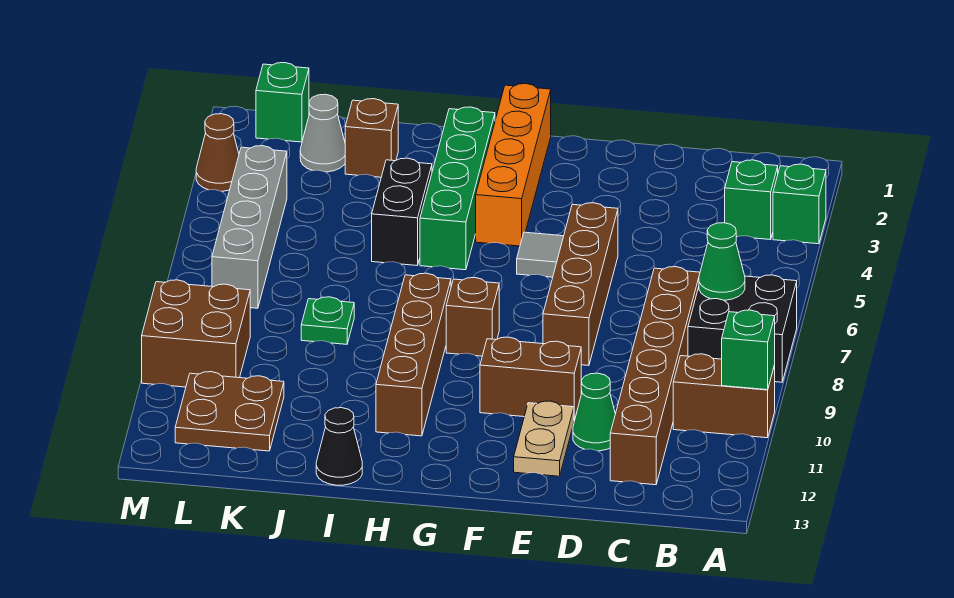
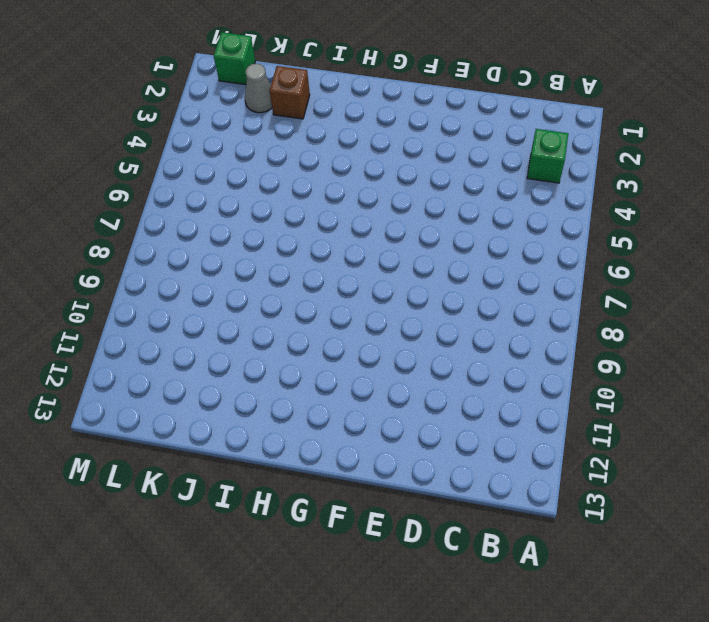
none -> green brick A3 level 1
none -> black brick A7:B8 level 1
none -> brown brick A10:B10 level 1

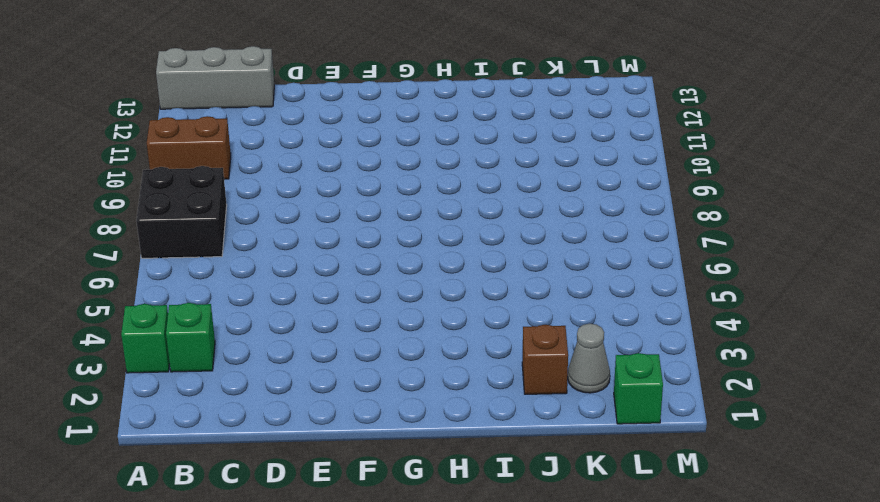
grey brick A13:C13 level 1 -> none
none -> brown brick C7:C12 level 1
none -> green cone D11 level 1
none -> brown brick E5:E8 level 1

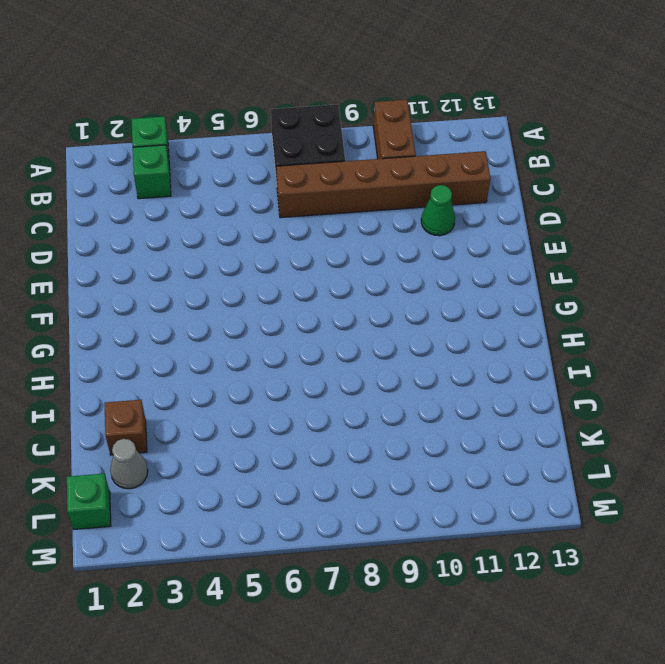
none -> brown brick E5:E8 level 1
none -> brown brick E10:F10 level 1
none -> tan plate E11:E12 level 1

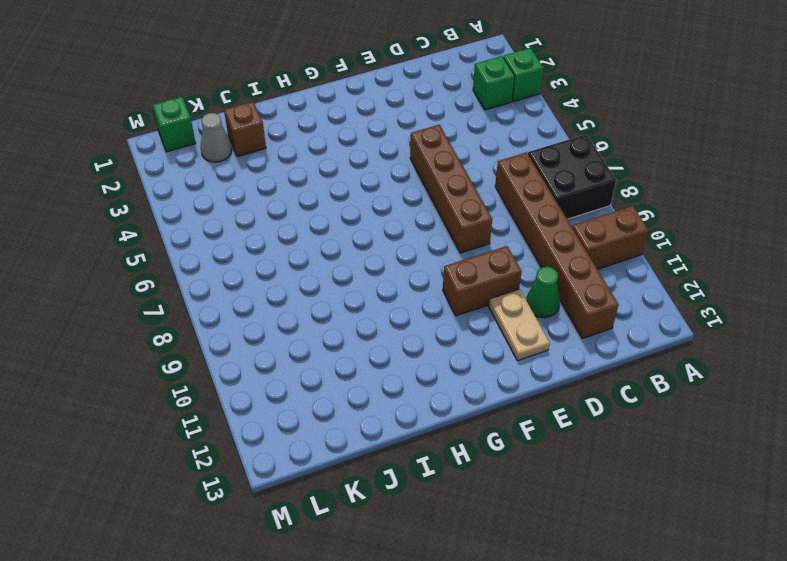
none -> grey tile F5 level 1
none -> orange brick G1:G4 level 1
none -> brown brick G8 level 1

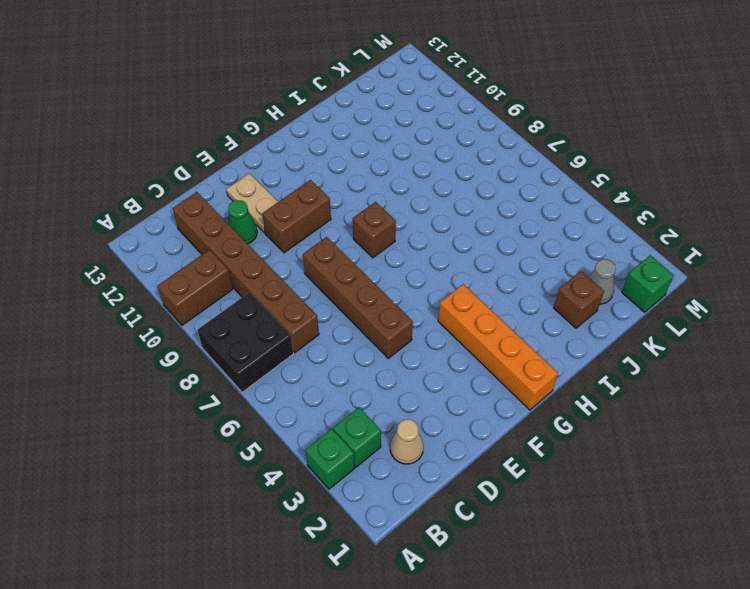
tan cone C2 level 1 -> none
none -> grey tile F5 level 1
none -> green brick H2:H5 level 1
none -> brown brick H8:H11 level 1

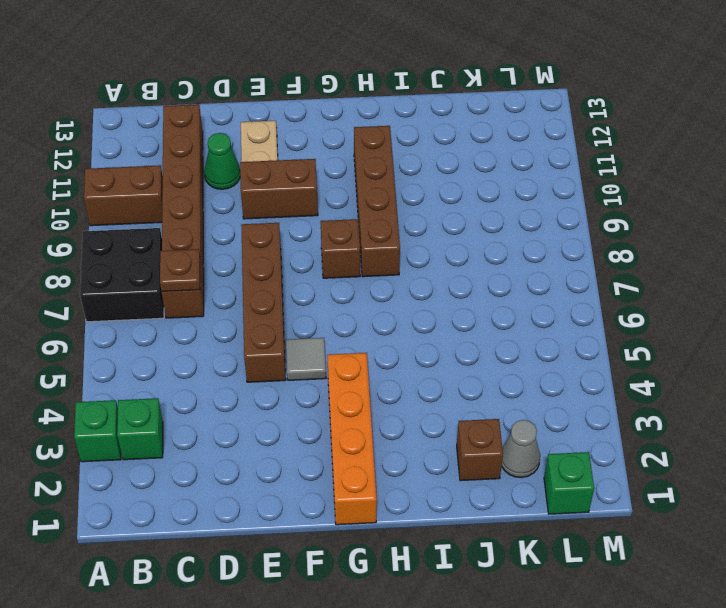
brown plate C7 level 2 -> none
none -> green brick H2:H5 level 1
none -> black brick I4:I5 level 1
none -> black cone I13 level 1

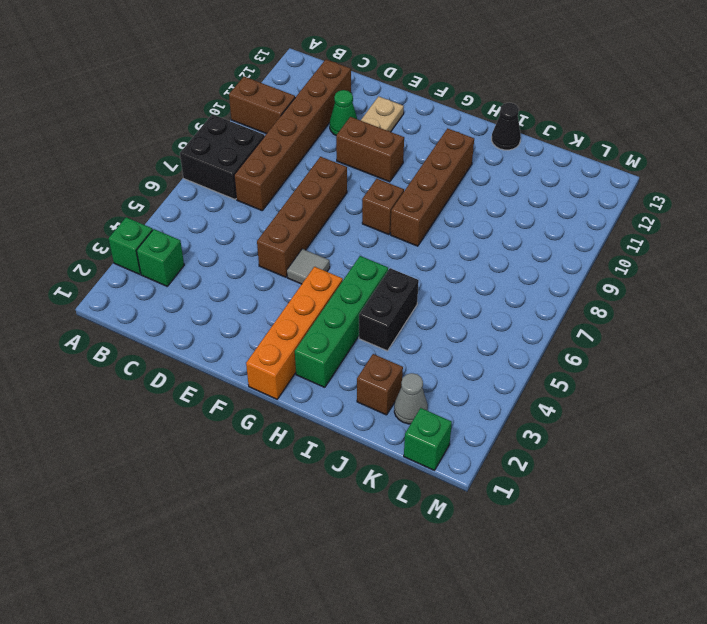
none -> green plate J8 level 1
none -> brown plate K11:L12 level 1
none -> grey brick L4:L7 level 1

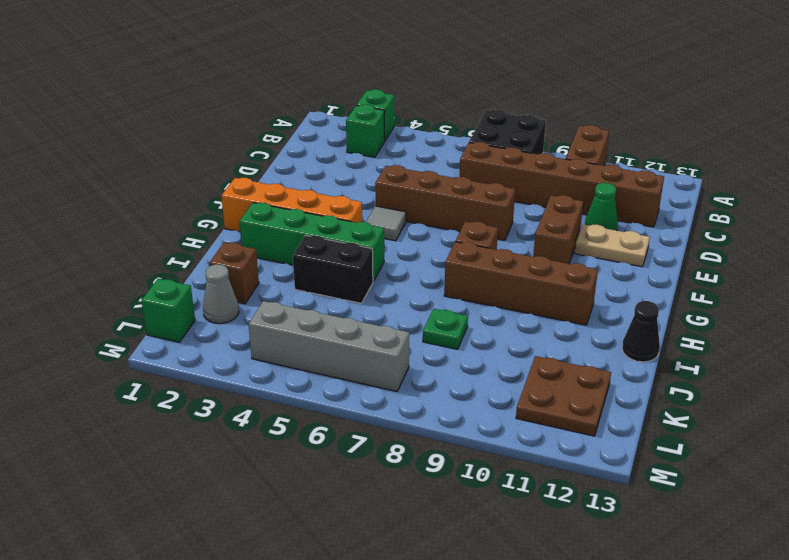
none -> brown brick L9:M10 level 1
none -> brown cone M3 level 1
none -> green brick A10 level 2

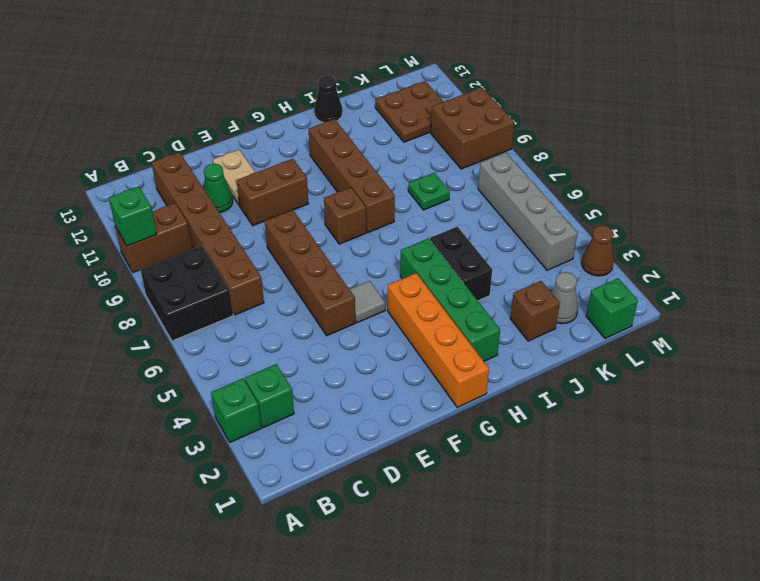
none -> green cone B7 level 2

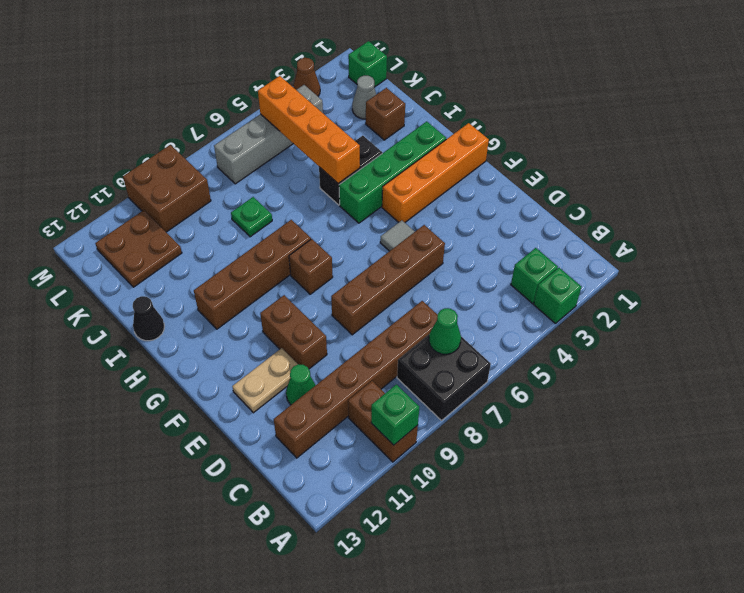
orange brick I5:L5 level 2 -> none

